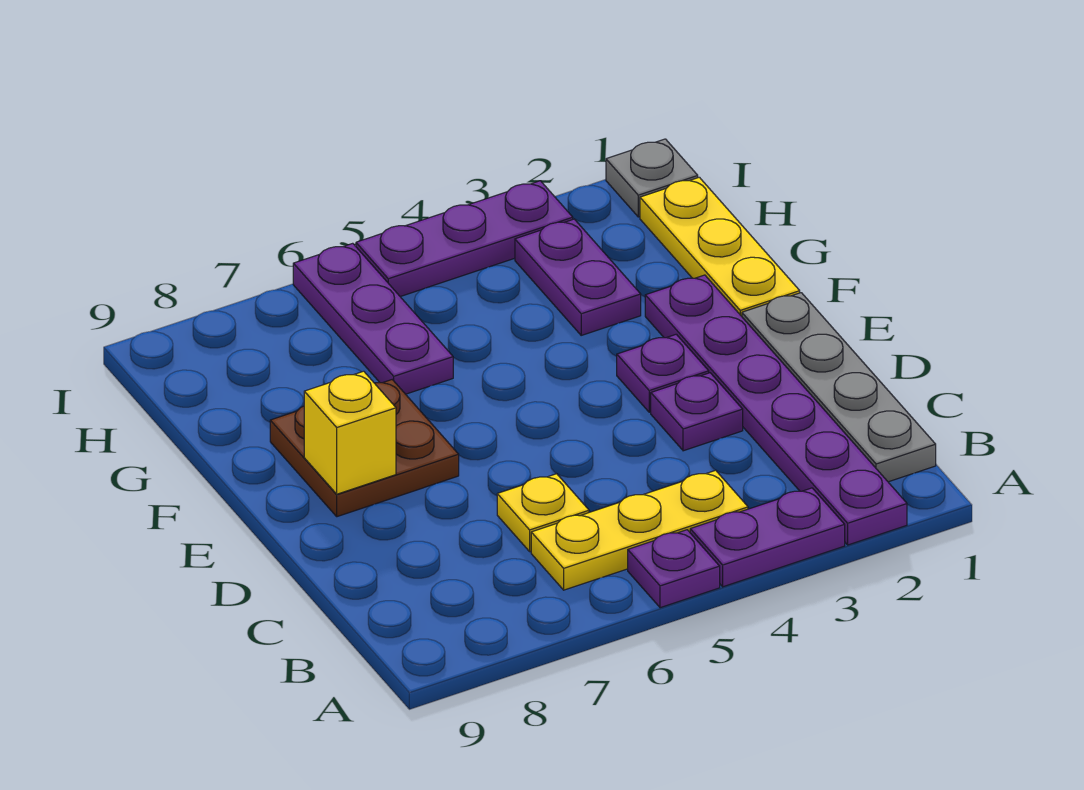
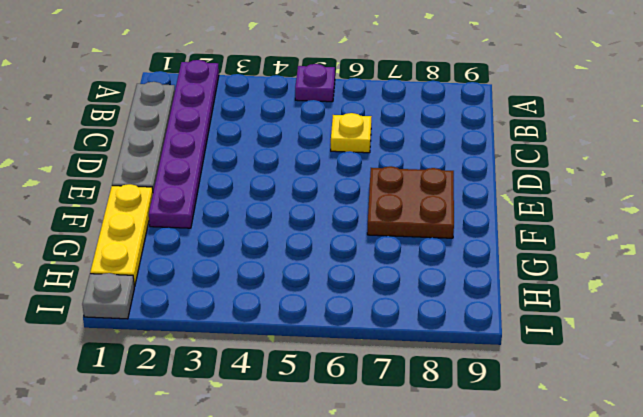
none -> purple plate A3:A4 level 1
none -> yellow plate B4:B6 level 1
none -> purple plate D3 level 1

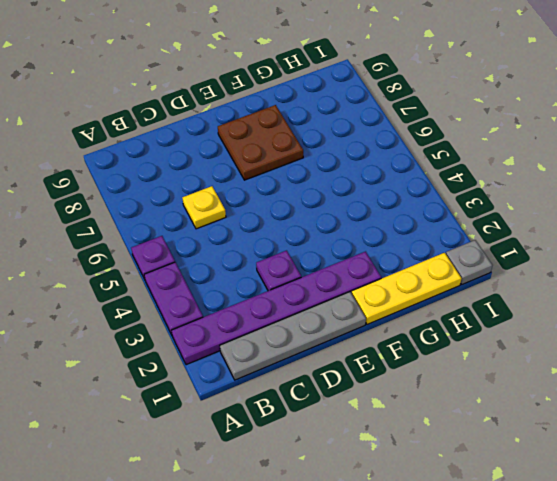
none -> yellow plate B4:B6 level 1
none -> purple plate E3 level 1
none -> purple plate G3:H3 level 1

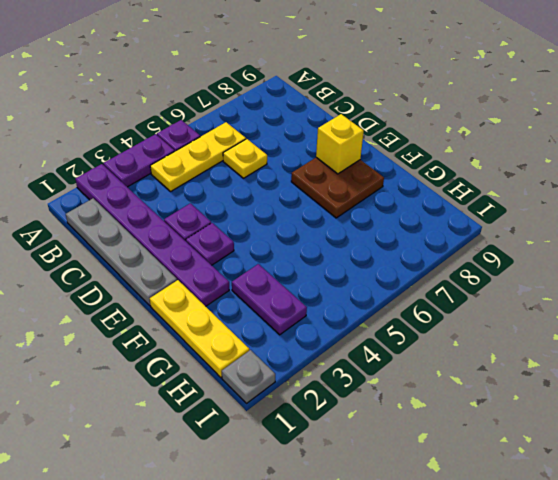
none -> purple plate G6:I6 level 1
none -> purple plate I3:I5 level 1

